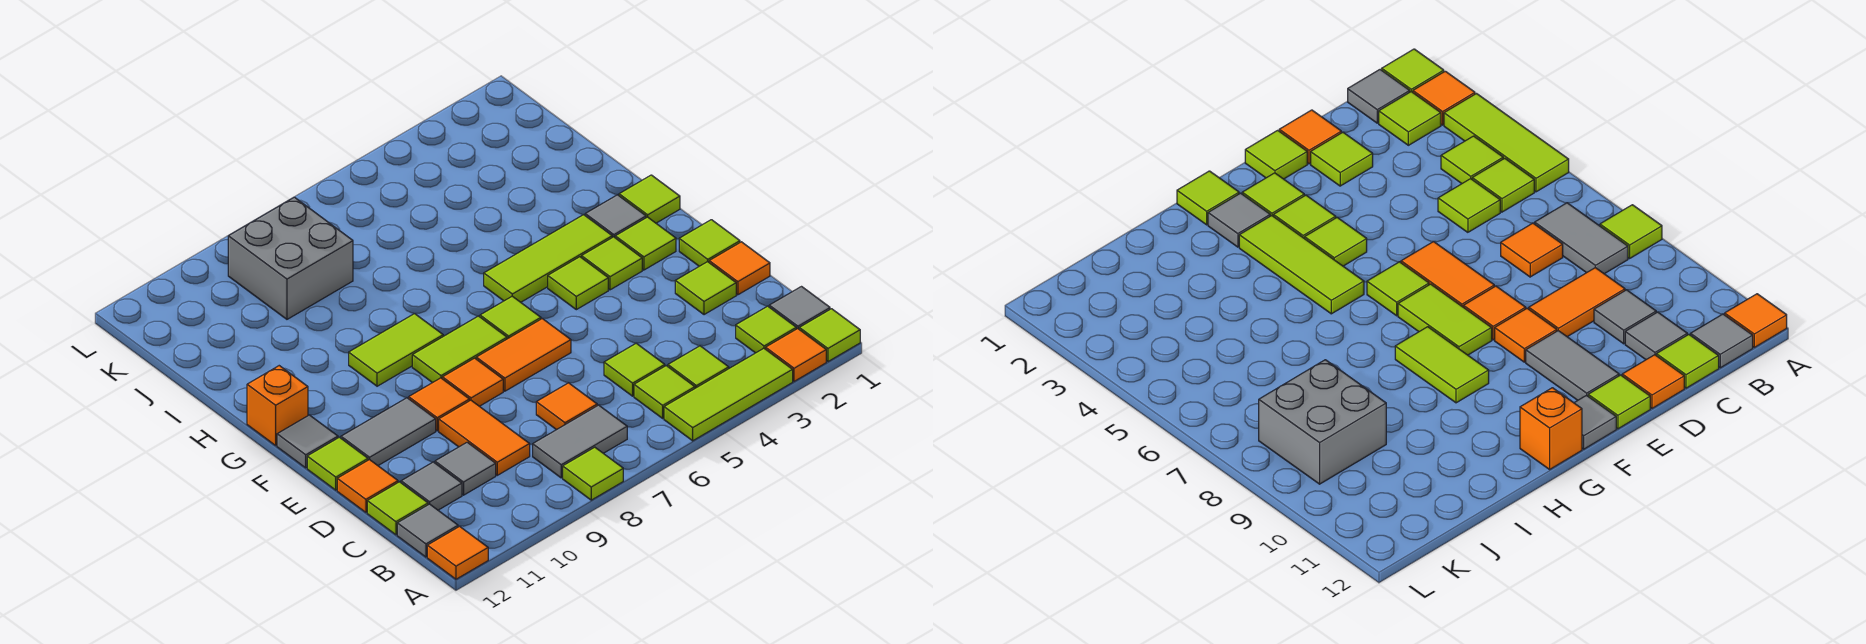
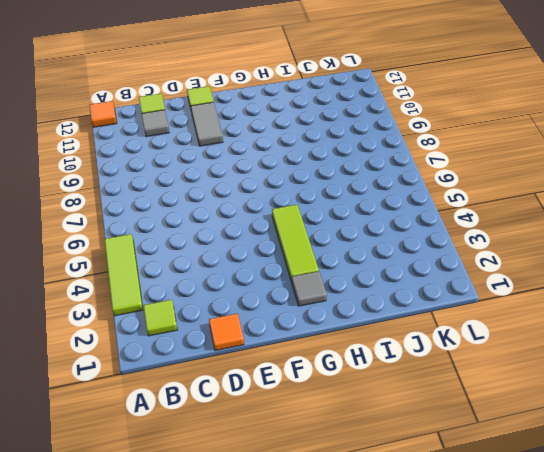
none -> lime tile A1 level 1
none -> orange tile A2 level 1
none -> lime tile A8 level 1
none -> grey tile B1 level 1

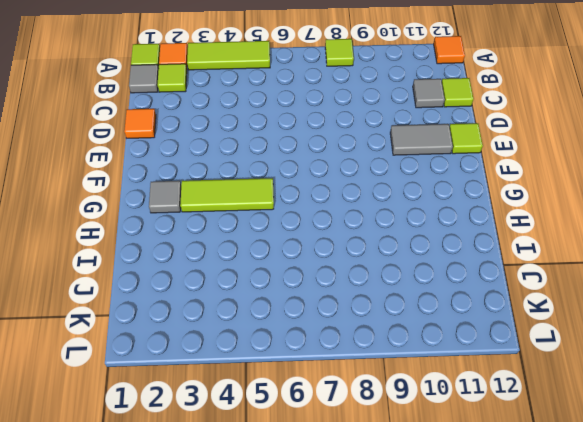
none -> lime tile B4 level 1
none -> lime tile B5 level 1
none -> grey tile B7:B8 level 1
none -> grey tile B12 level 1

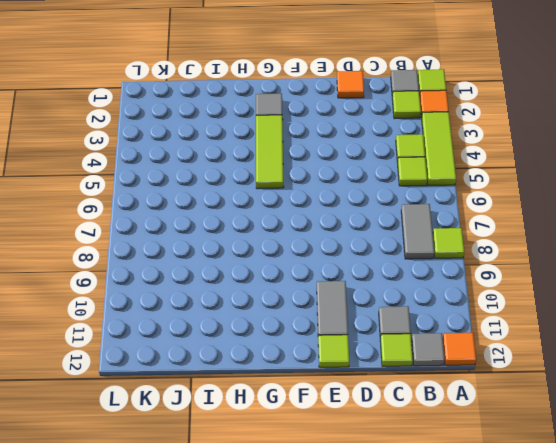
none -> lime tile C5 level 1
none -> orange tile C7 level 1
none -> orange tile C9:D9 level 1
none -> grey tile C10 level 1

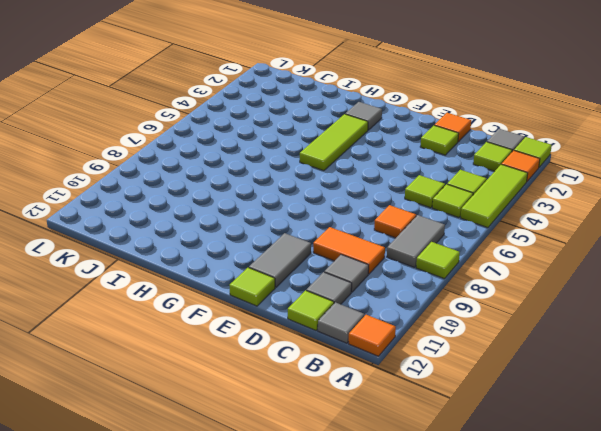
none -> orange tile D12 level 1
none -> lime tile E1 level 1
none -> orange tile E6:E7 level 1
none -> orange tile E8 level 1

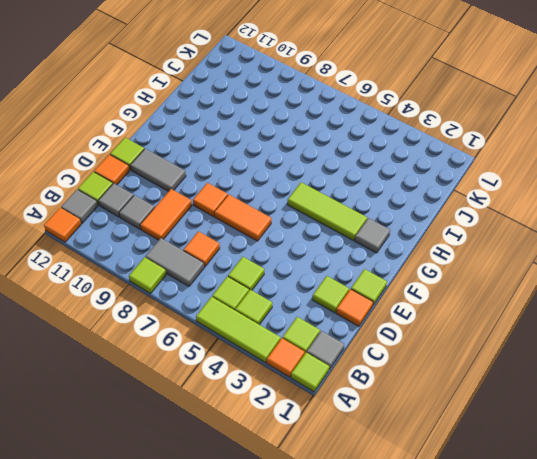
none -> orange tile E9 level 1
none -> lime tile F2 level 1
none -> lime tile F3 level 1
none -> lime tile F4 level 1

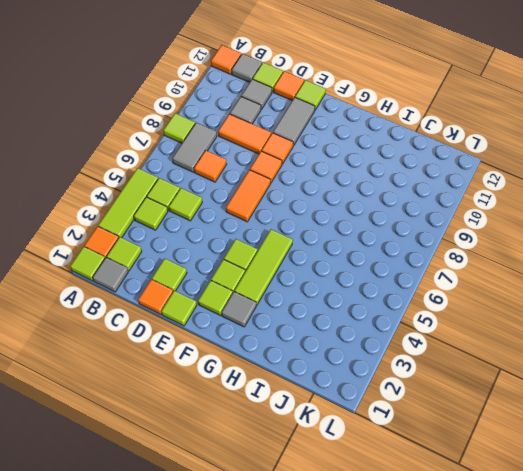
none -> lime tile F6 level 1
none -> lime tile F7:F8 level 1
none -> grey tile F12 level 1
none -> lime tile G1 level 1

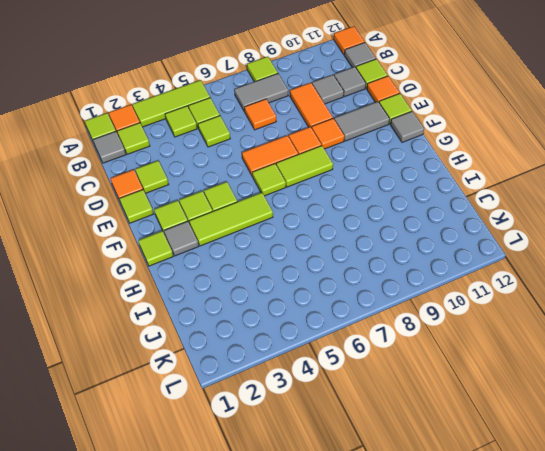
none -> lime tile G8:G9 level 1
none -> orange brick G12 level 1
none -> grey brick J8:K9 level 1

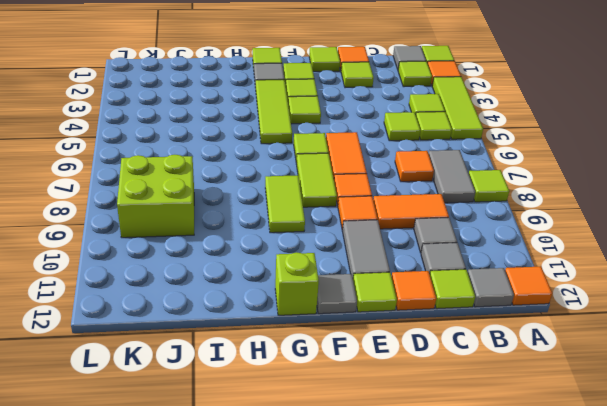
lime brick G12 level 1 -> orange brick G12 level 1
lime brick J8:K9 level 1 -> grey brick J8:K9 level 1

